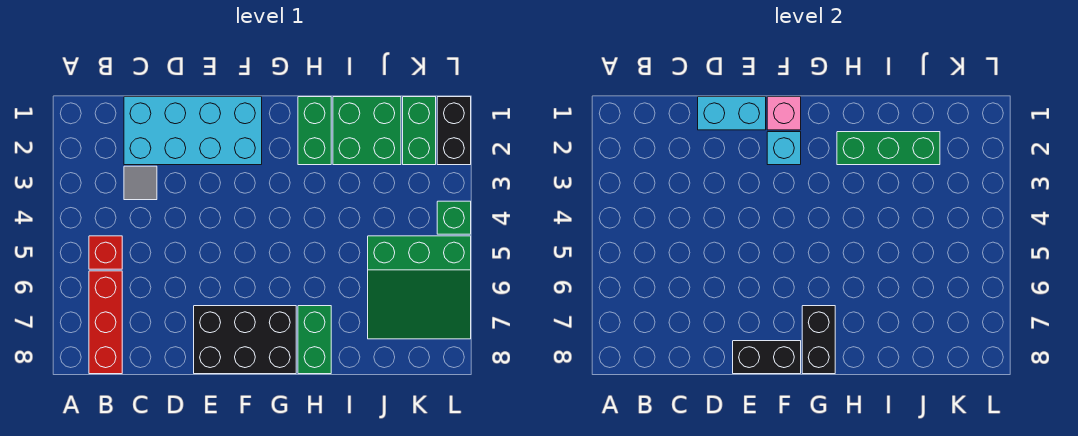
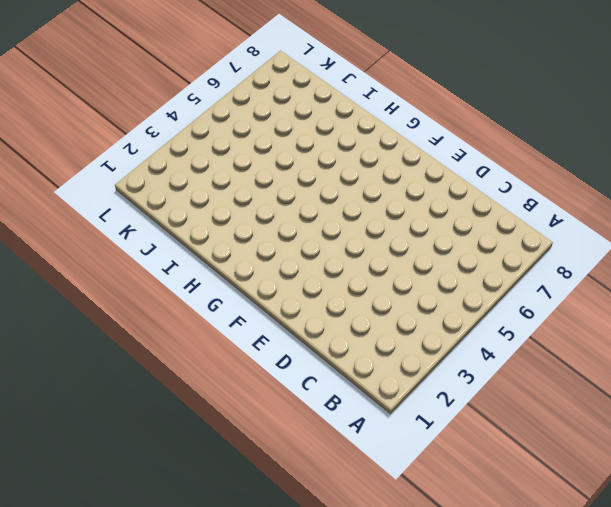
none -> red brick B5 level 1
none -> red brick B6:B8 level 1
none -> cyan brick C1:F2 level 1

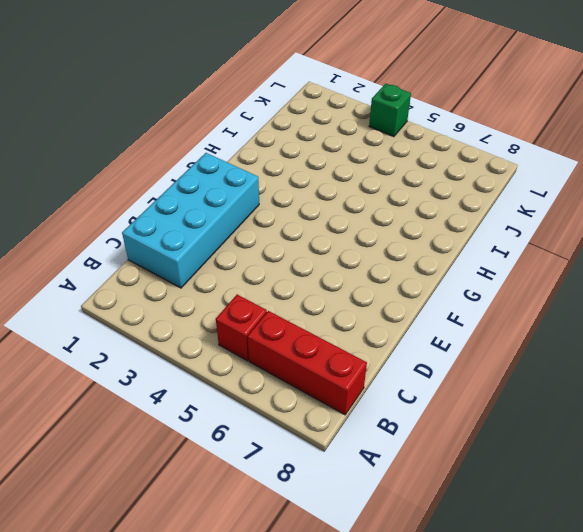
none -> grey tile C3 level 1
none -> black brick E7:G8 level 1
none -> green brick H1:H2 level 1

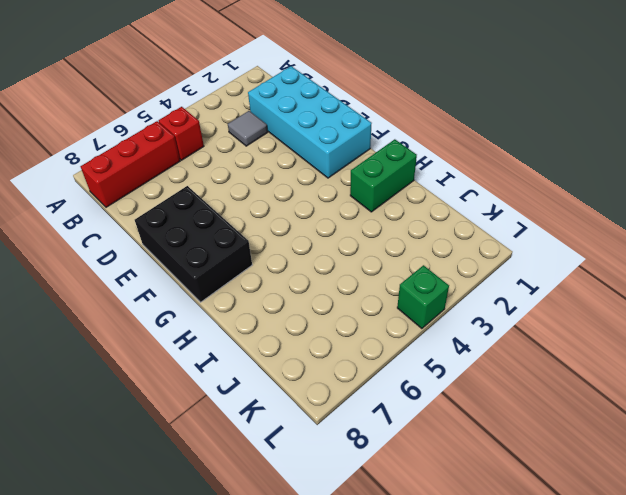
none -> green brick H7:H8 level 1
none -> green brick I1:J2 level 1
none -> green slope J5:L7 level 1 top 5

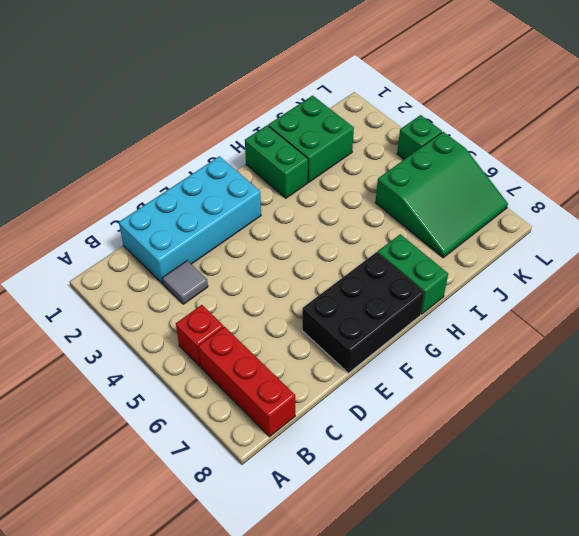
none -> green brick K1:K2 level 1
none -> black brick L1:L2 level 1
none -> cyan brick D1:E1 level 2

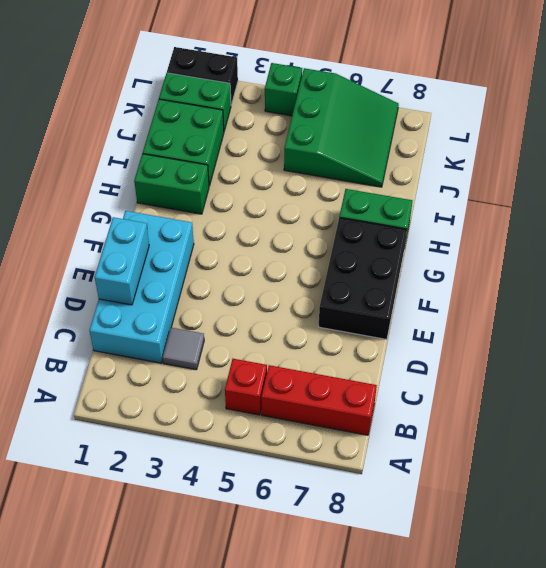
none -> black brick E8:F8 level 2
none -> pink brick F1 level 2
none -> cyan brick F2 level 2

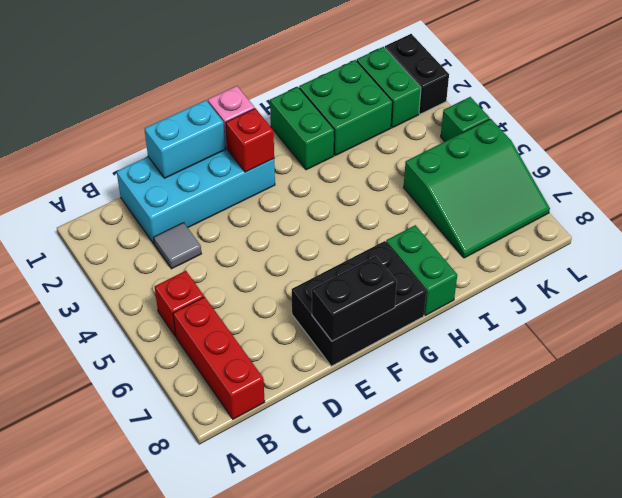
red brick F2 level 2 -> cyan brick F2 level 2
none -> black brick G7:G8 level 2
none -> green brick H2:J2 level 2

